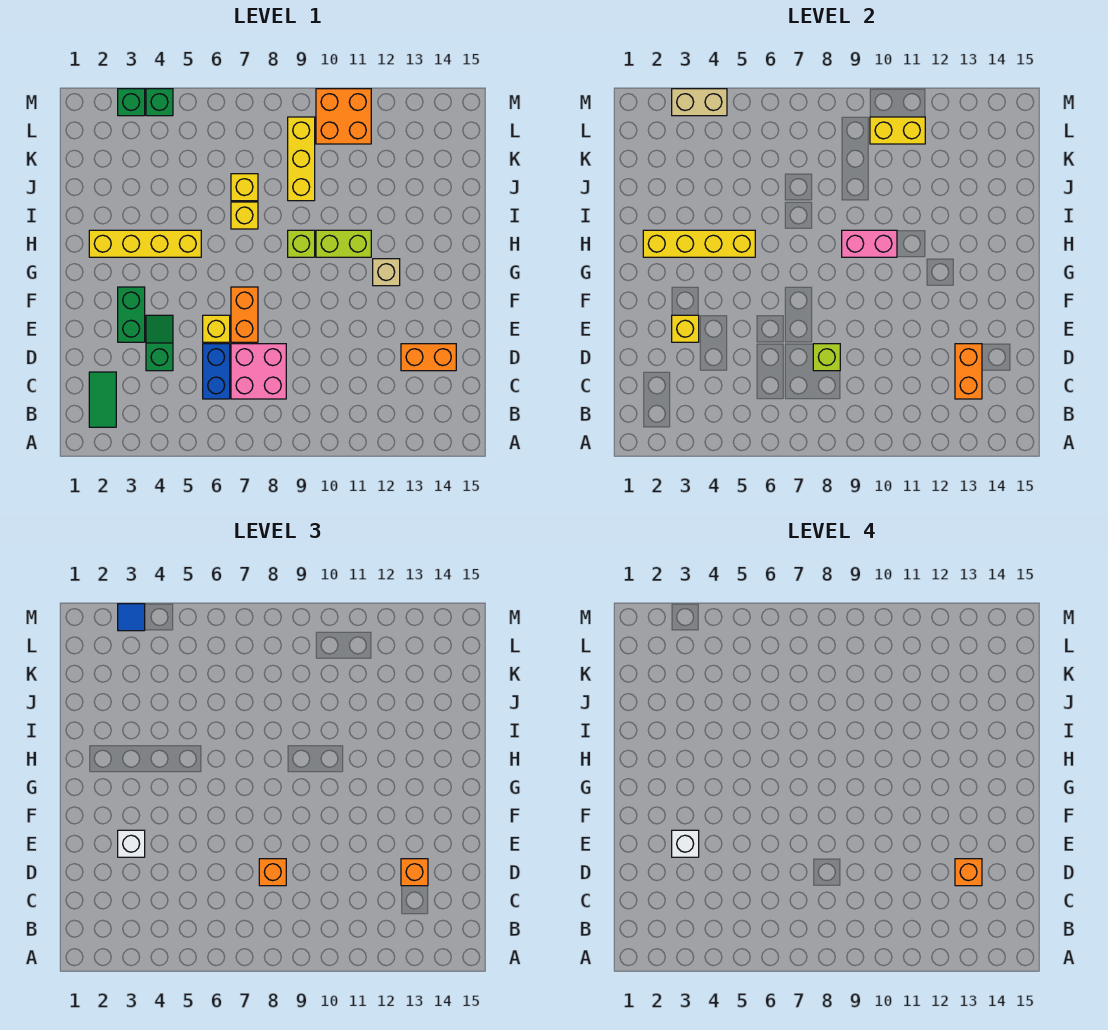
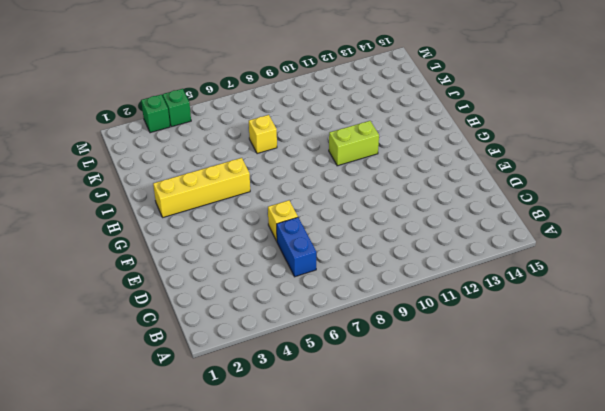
none -> green tile B2:C2 level 1
none -> pink brick C7:D8 level 1
none -> green slope D4:E4 level 1 top D
none -> orange brick D13:D14 level 1

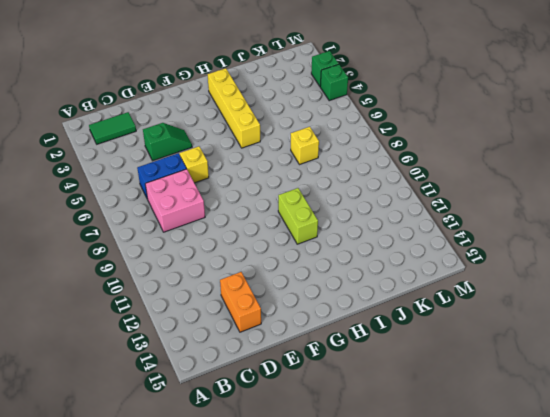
none -> green brick E3:F3 level 1
none -> orange brick E7:F7 level 1
none -> tan brick G12 level 1
none -> lime brick H9 level 1

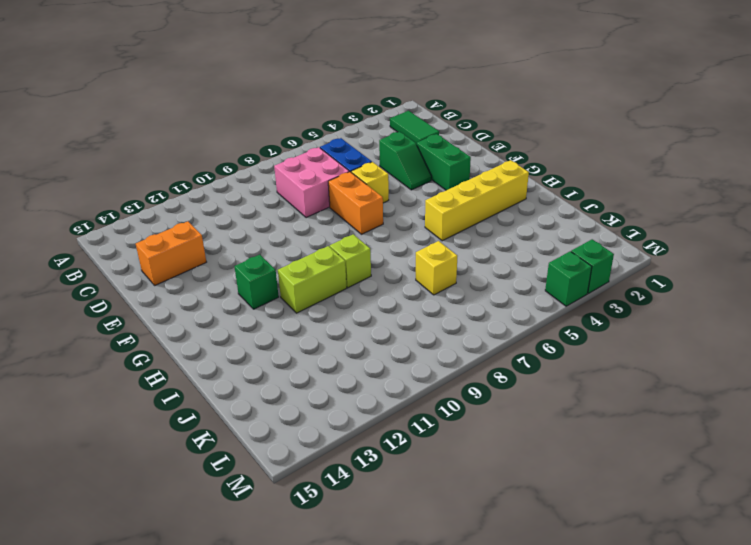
green brick G12 level 1 -> tan brick G12 level 1
none -> yellow brick I7 level 1
none -> yellow brick J9:L9 level 1
none -> orange brick L10:M11 level 1
none -> orange brick C13:D13 level 2

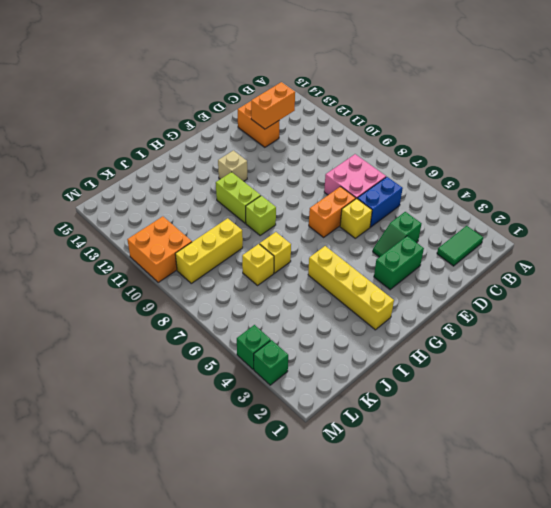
none -> lime brick D8 level 2
none -> yellow brick E3 level 2
none -> yellow brick H2:H5 level 2
none -> pink brick H9:H10 level 2

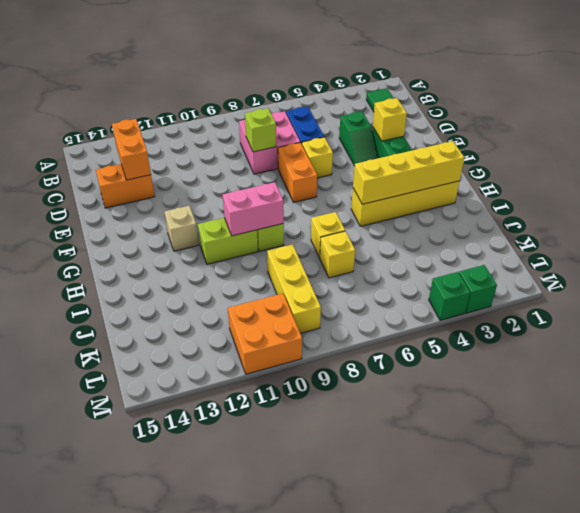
none -> yellow brick L10:L11 level 2
none -> tan brick M3:M4 level 2
none -> orange brick D8 level 3
none -> orange brick D13 level 3

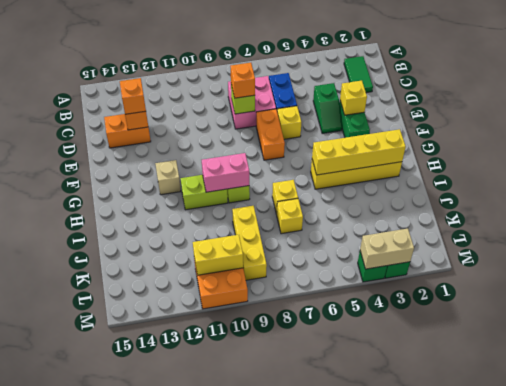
none -> white brick E3 level 3
none -> blue tile M3 level 3
none -> orange brick D13 level 4
none -> white brick E3 level 4

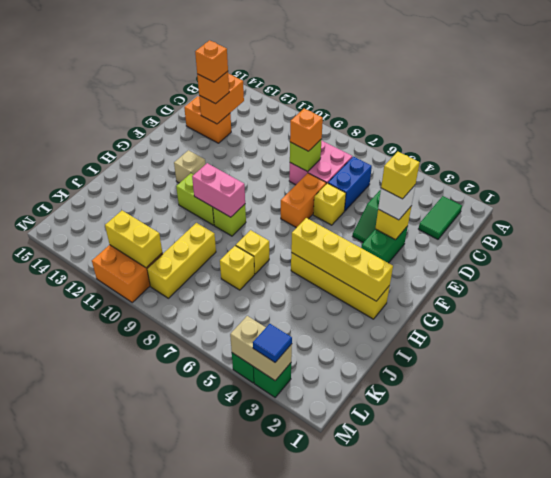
yellow brick E3 level 4 -> white brick E3 level 4

